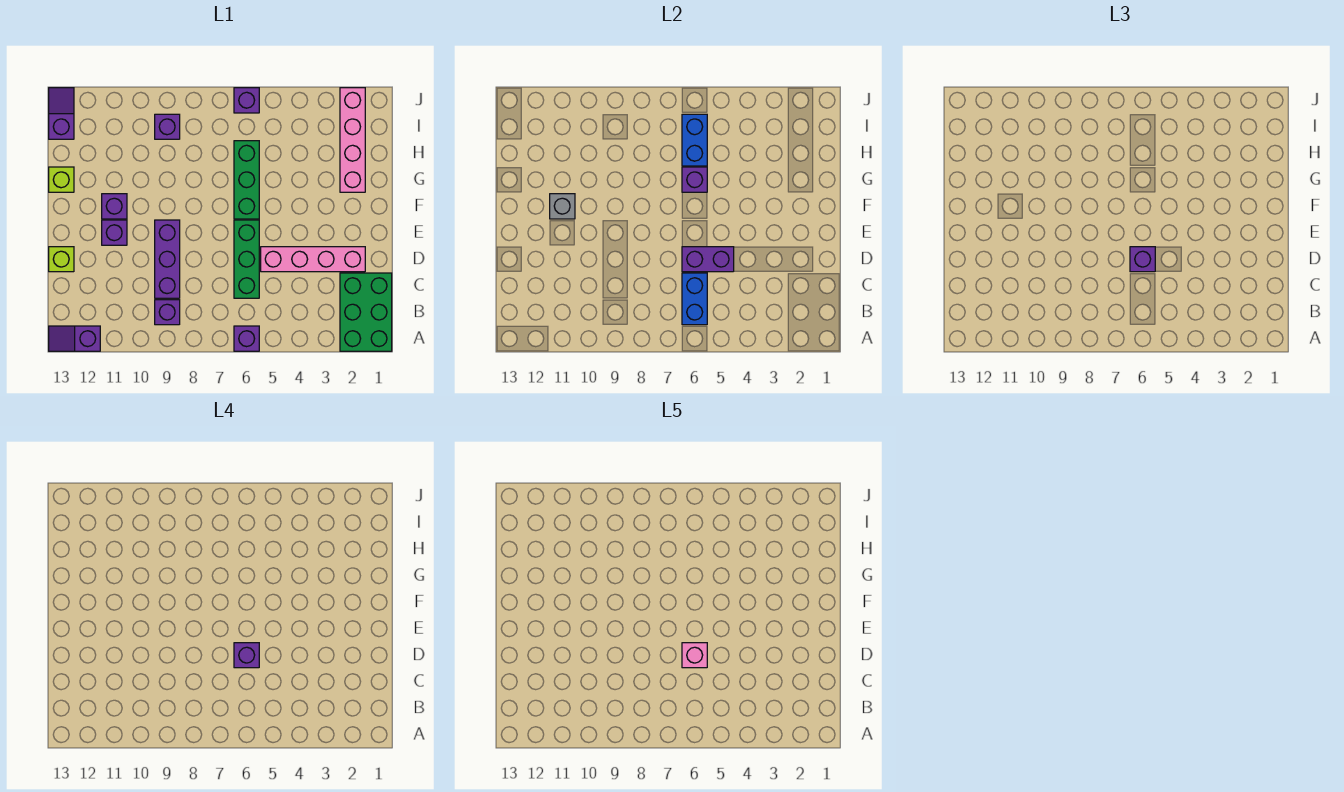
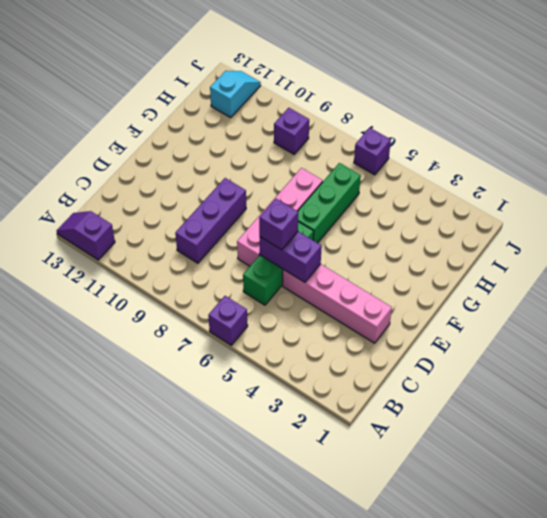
pink brick D7:G7 level 1 -> pink brick G2:J2 level 1
cyan slope I12:J12 level 1 top I -> none
none -> green brick A1:C2 level 1
none -> purple brick B9 level 1
none -> lime brick D13 level 1

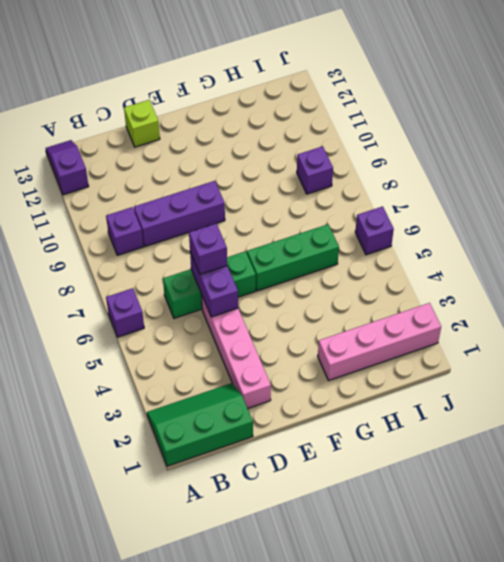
green slope A1:C2 level 1 top 1 -> green brick A1:C2 level 1
none -> purple brick E11 level 1
none -> purple brick F11 level 1
none -> lime brick G13 level 1

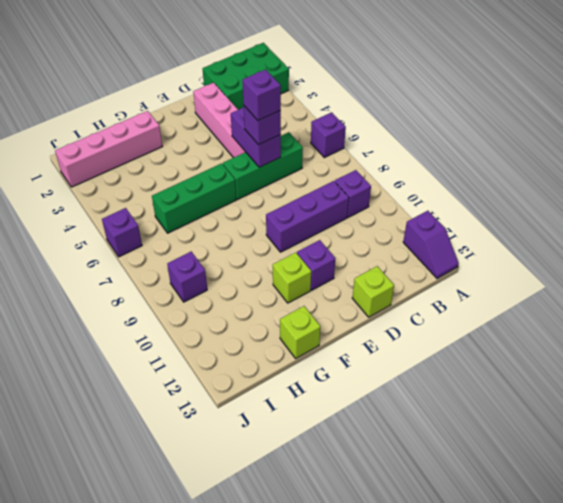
lime brick F11 level 1 -> purple brick F11 level 1
none -> purple slope I13:J13 level 1 top I
none -> blue brick B6:C6 level 2
none -> grey brick F11 level 2

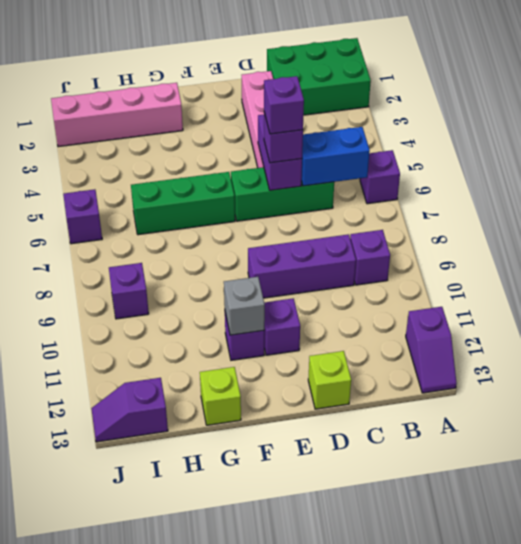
none -> purple brick G6 level 2
none -> blue brick H6:I6 level 2
none -> pink brick D6 level 5

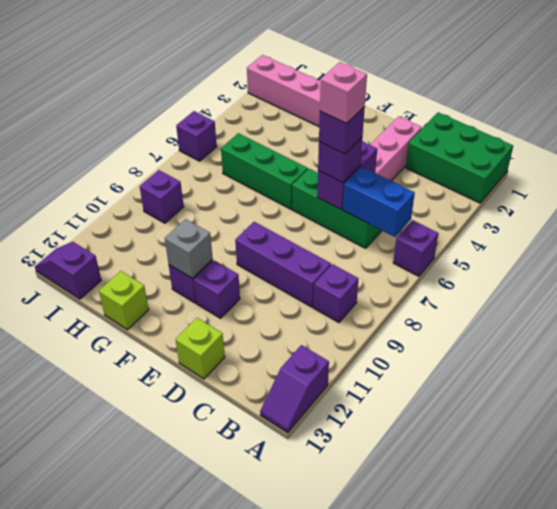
none -> purple brick G6 level 2
none -> blue brick H6:I6 level 2

